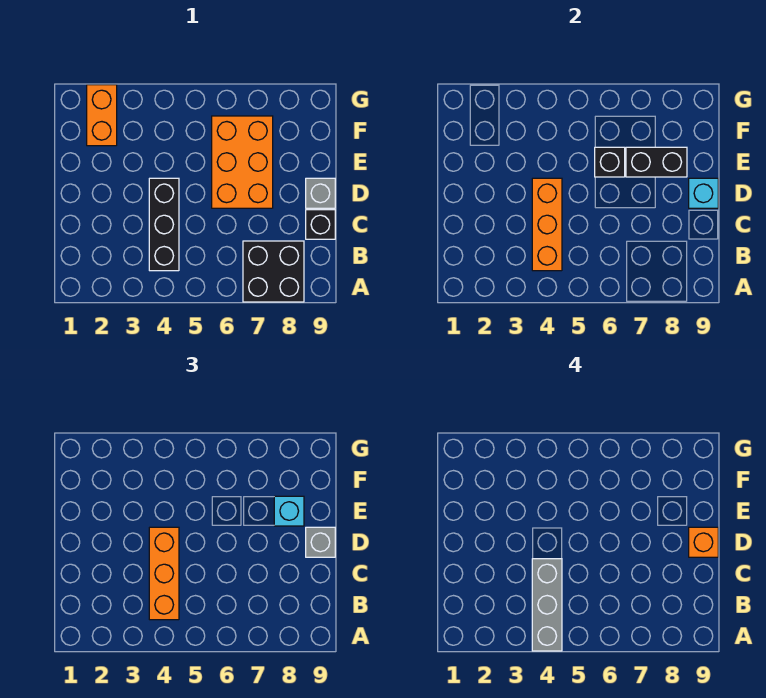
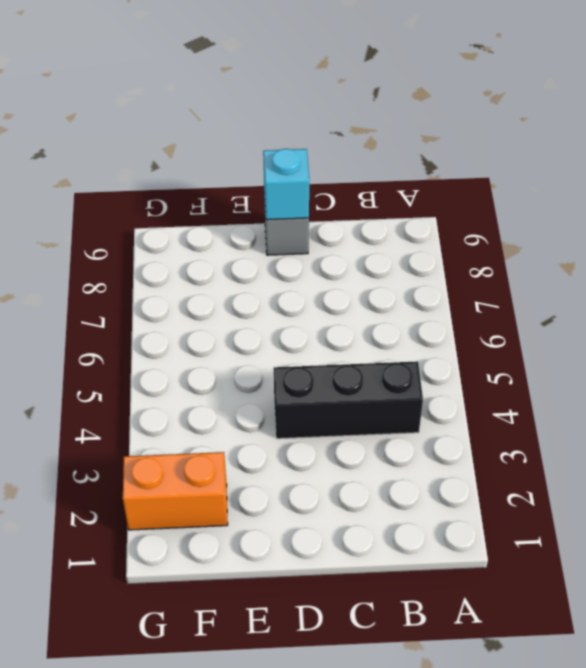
none -> black brick A7:B8 level 1
none -> black brick C9 level 1
none -> orange brick D6:F7 level 1

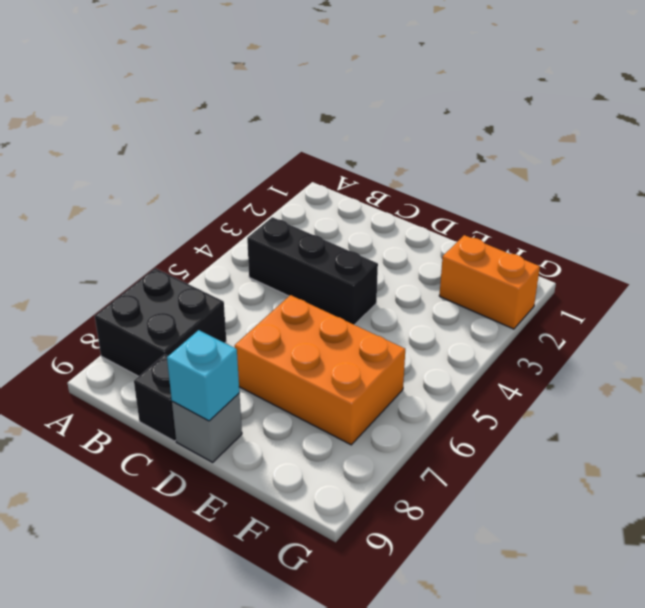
none -> orange brick B4:D4 level 2
none -> black brick E6 level 2
none -> black brick E7:E8 level 2

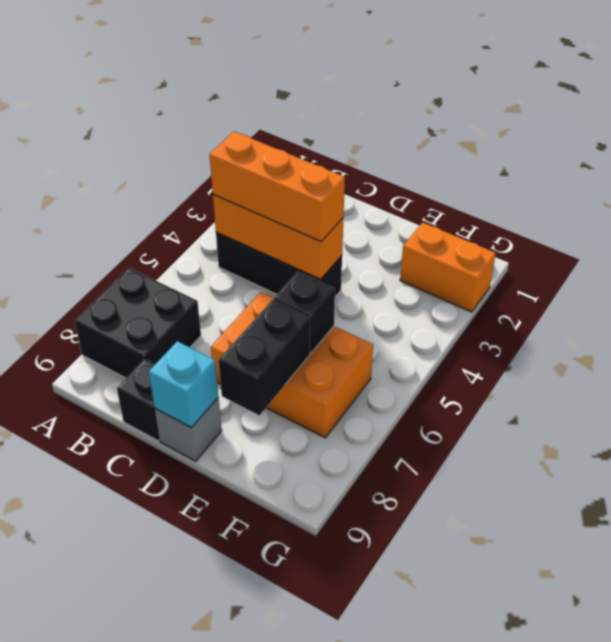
none -> grey brick D9 level 3
none -> cyan brick E8 level 3
none -> grey brick A4:C4 level 4

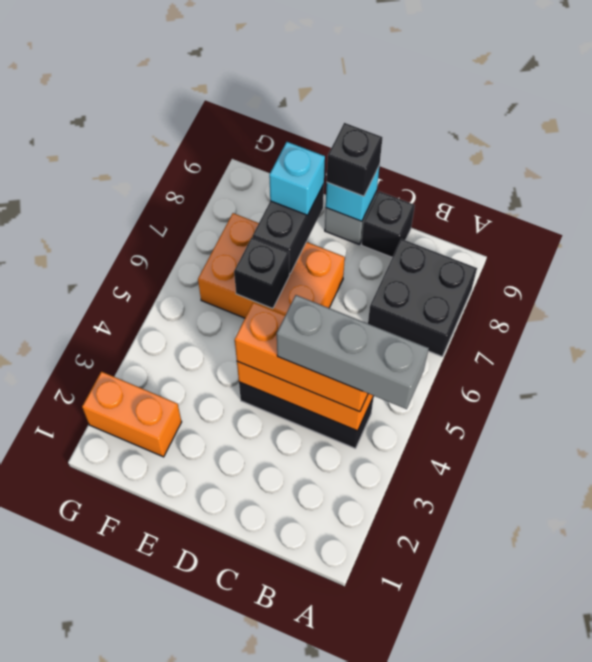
black brick D9 level 3 -> grey brick D9 level 3
none -> orange brick D9 level 4

